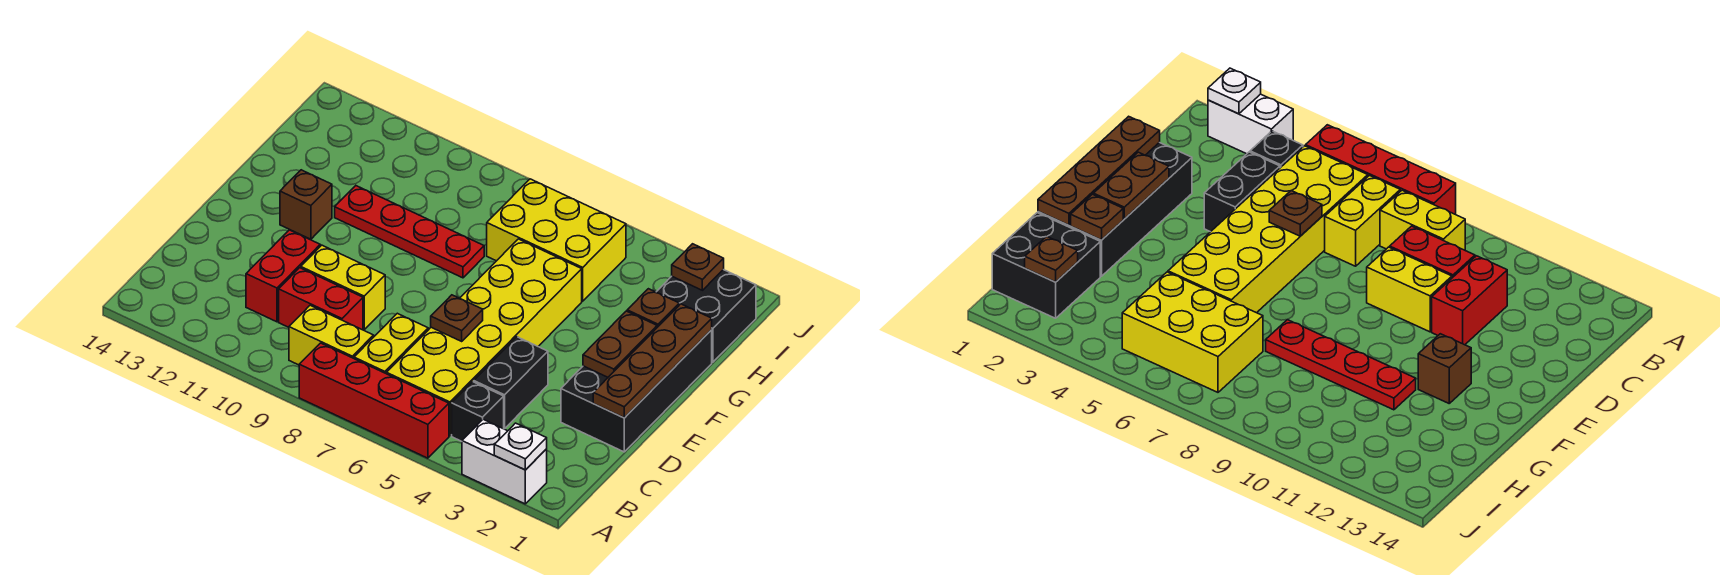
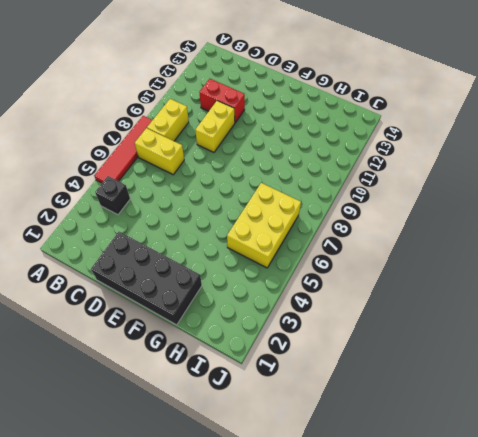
red tile A5:A8 level 1 -> red brick A5:A8 level 1
none -> white brick A2:A3 level 1
none -> yellow brick B5:G6 level 1
none -> black brick C4:D4 level 1

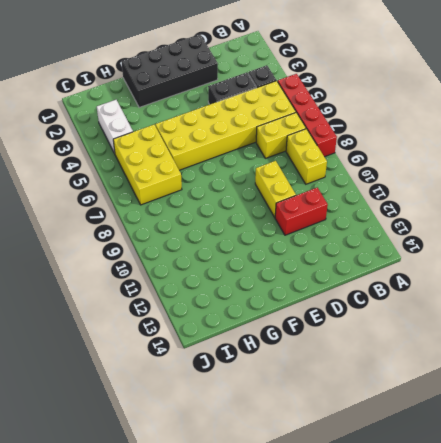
white brick I3:I4 level 1 -> white brick A2:A3 level 1
none -> red brick C9:C10 level 1
none -> brown brick F12 level 1
none -> red plate G8:G11 level 1

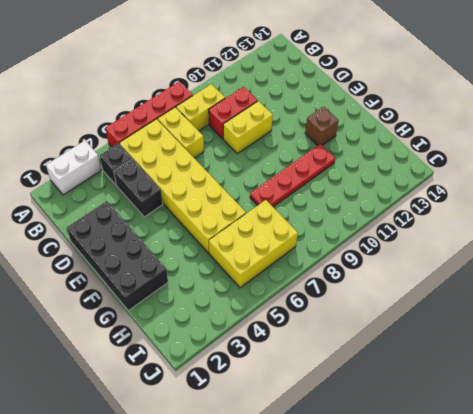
none -> red brick C11:D11 level 1
none -> black brick H1:I2 level 1
none -> white plate A2 level 2

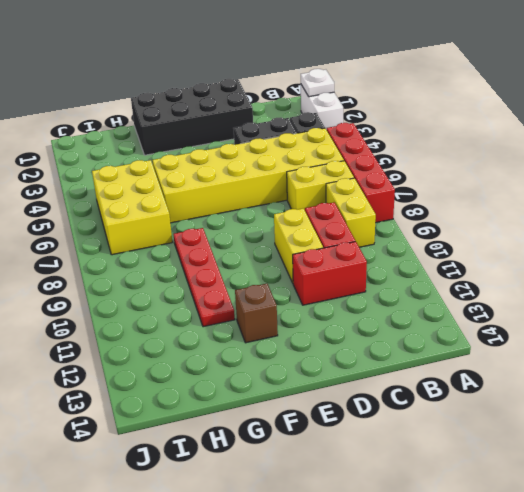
none -> black brick H1:I2 level 1
none -> brown plate D1:G1 level 2
none -> brown plate D6 level 2

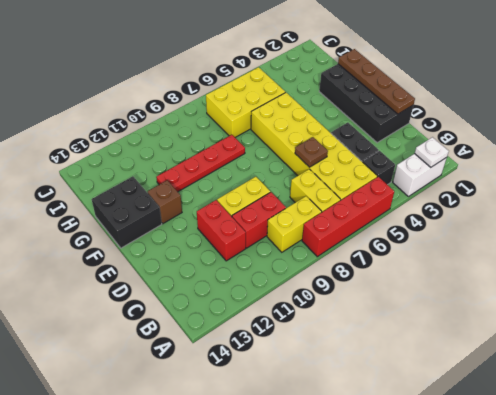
black brick F13:G14 level 1 -> black brick H1:I2 level 1
none -> brown plate E2:F2 level 2
none -> brown plate G2 level 2
none -> brown plate I2 level 2

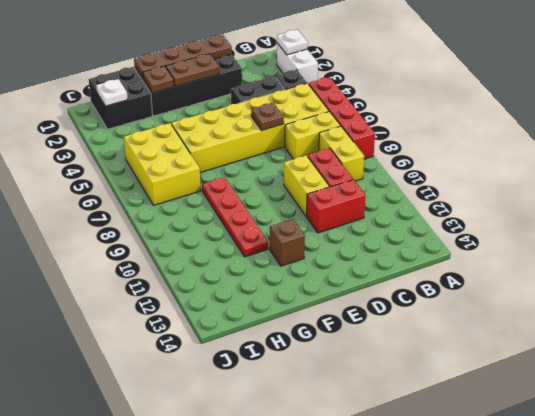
white plate I2 level 2 -> brown plate I2 level 2

